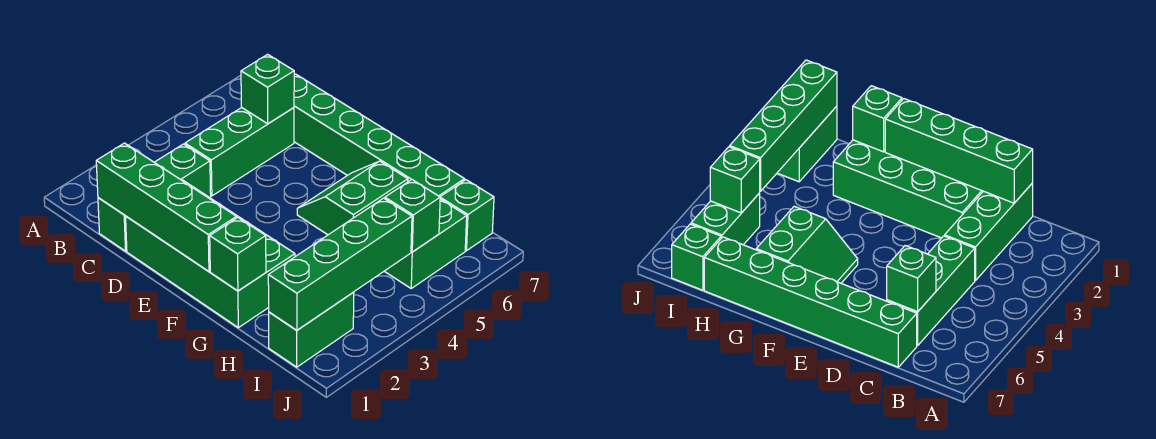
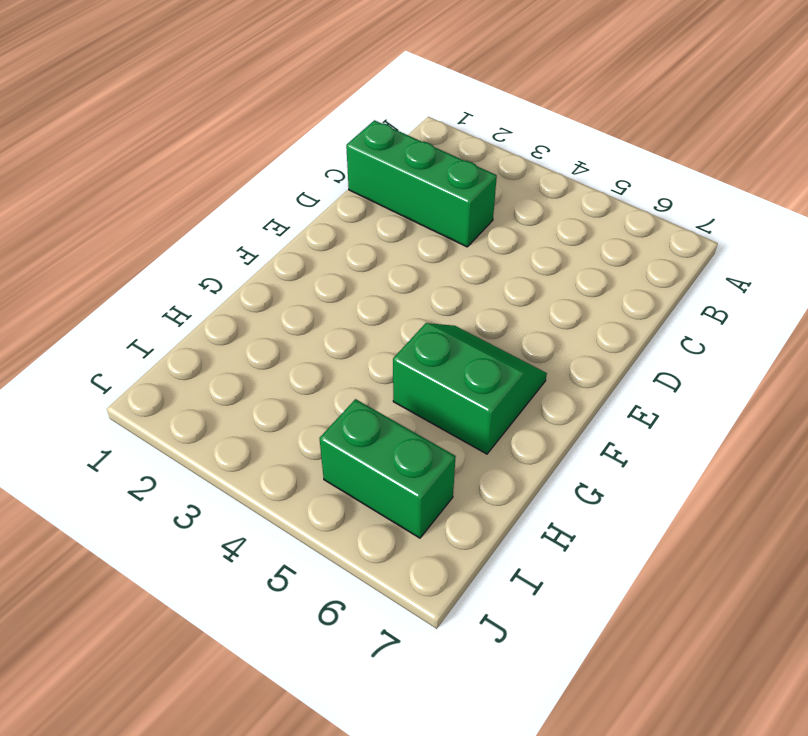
none -> green brick C4:C6 level 1
none -> green brick C7:H7 level 1
none -> green brick D1:G2 level 1

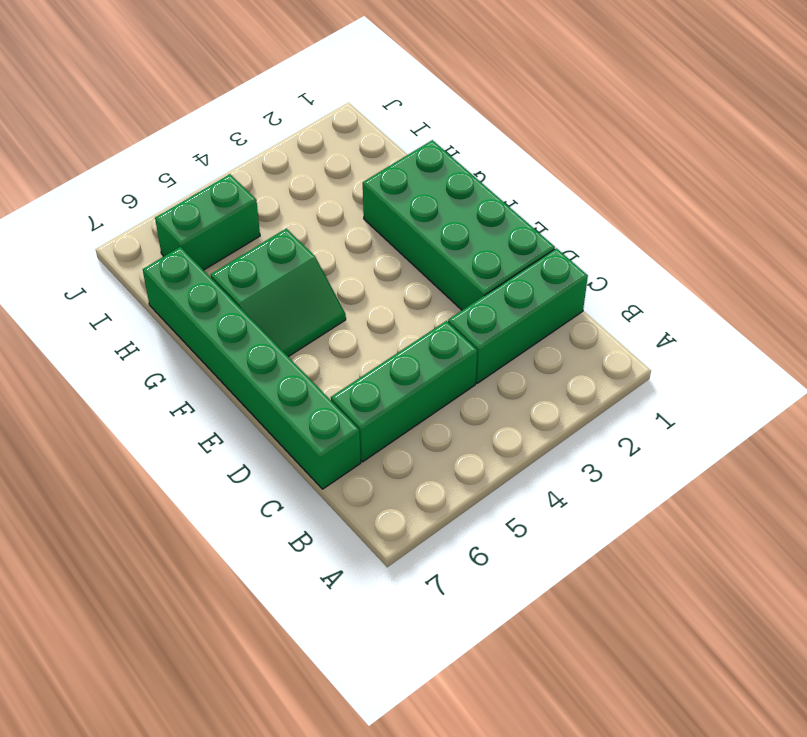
none -> green brick I1:I2 level 1
none -> green brick I7 level 1
none -> green brick C1:F1 level 2

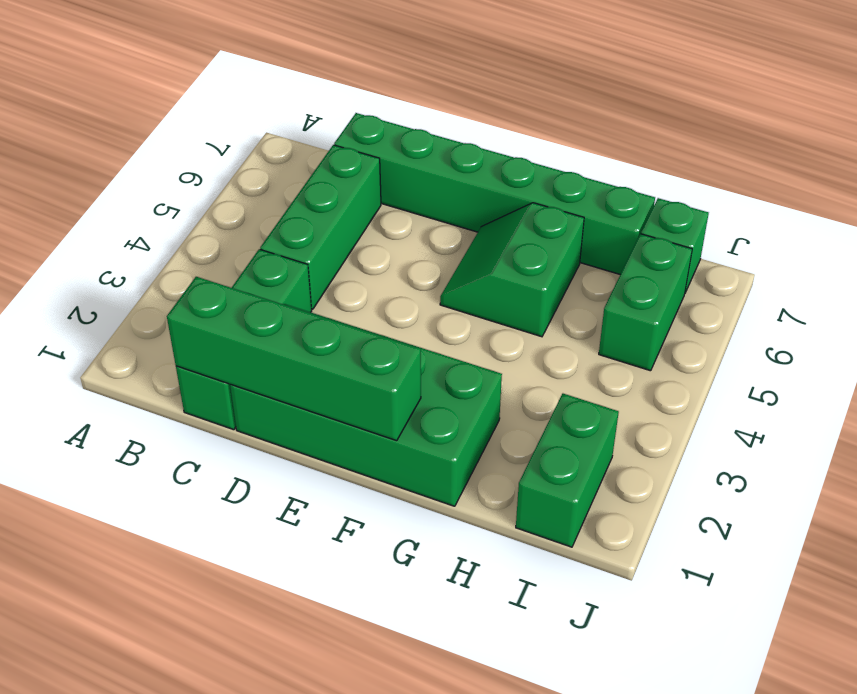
none -> green brick C6 level 2
none -> green brick G1 level 2
none -> green brick I1:I4 level 2

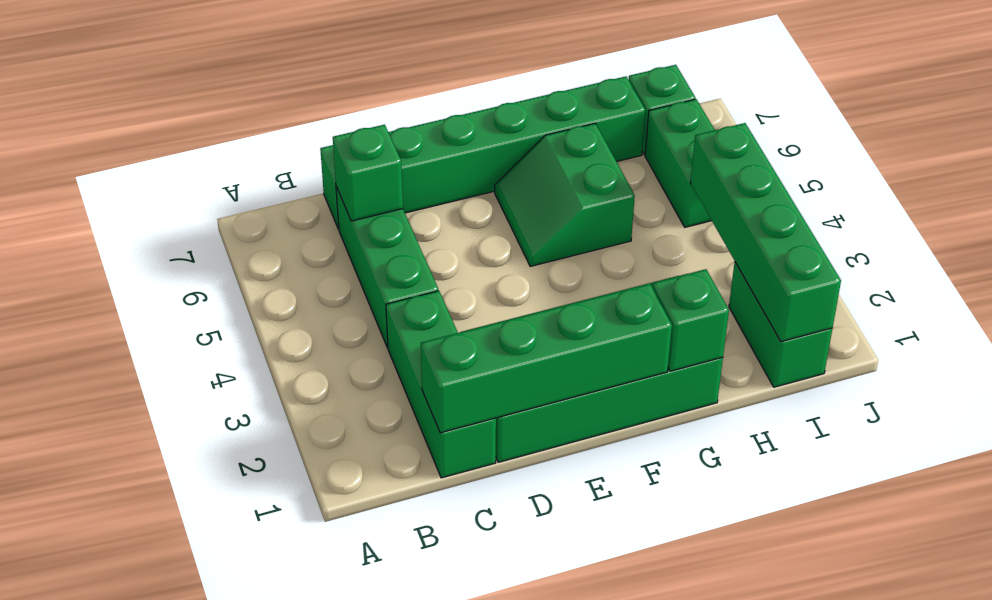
none -> green brick I5 level 2

